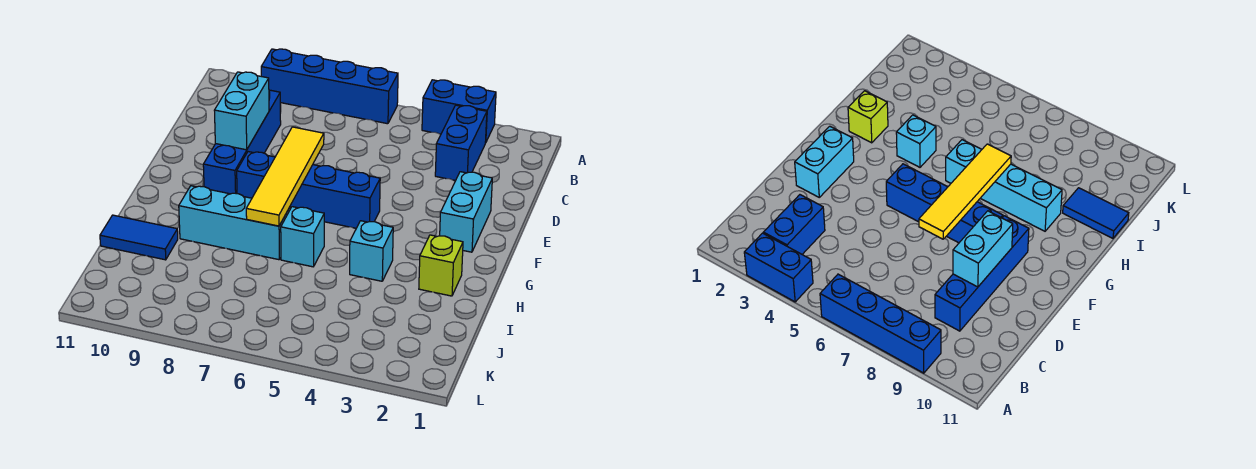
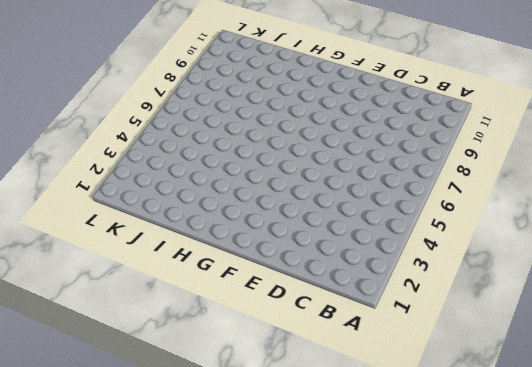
none -> blue brick A3:A4 level 1
none -> blue brick A6:A9 level 1
none -> blue brick B3:C3 level 1

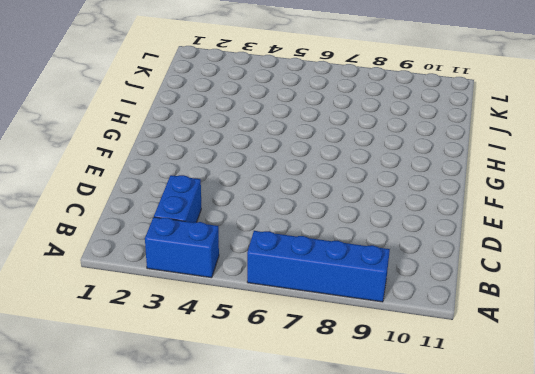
none -> blue brick C9:F9 level 1
none -> cyan brick E2:F2 level 1
none -> blue brick F5:F8 level 1

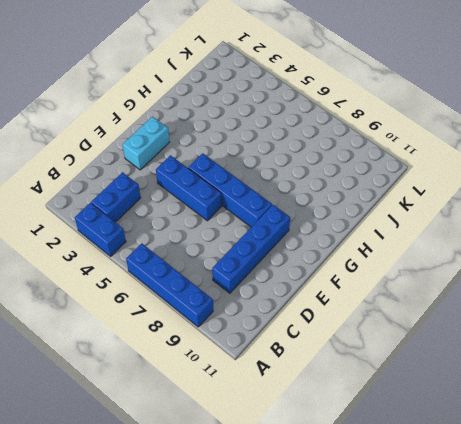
blue brick E4:E6 level 1 -> none
none -> lime brick H2 level 1
none -> cyan brick H4 level 1
none -> cyan brick H6 level 1

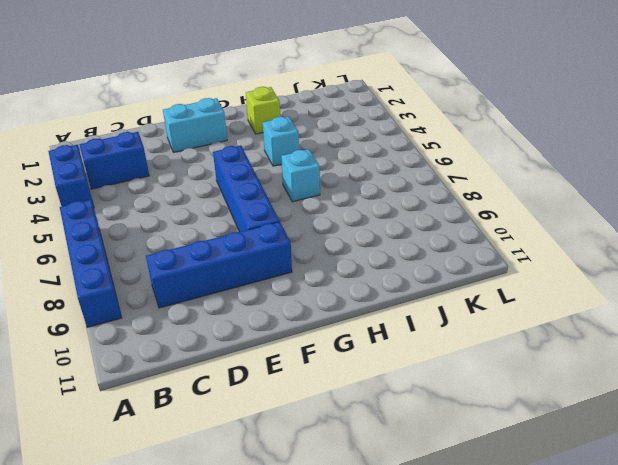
none -> cyan brick H7:H9 level 1
none -> blue tile I10:I11 level 1
none -> cyan brick D9:E9 level 2

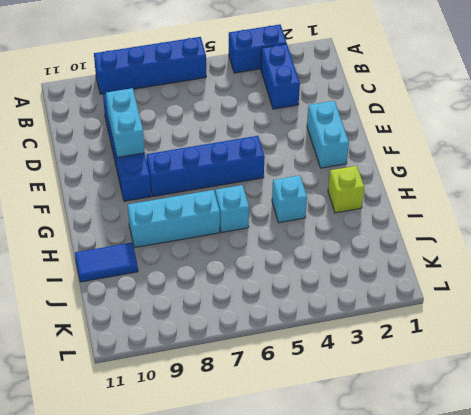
none -> yellow tile E7:H7 level 2

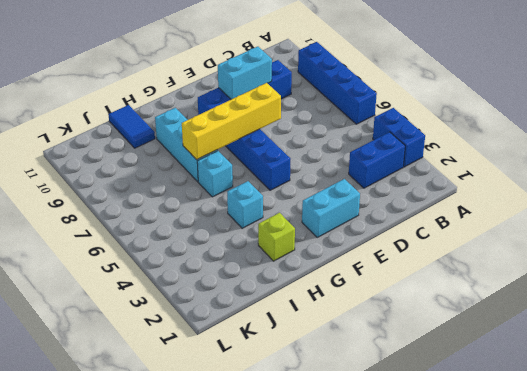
yellow brick E7:H7 level 2 -> yellow tile E7:H7 level 2

